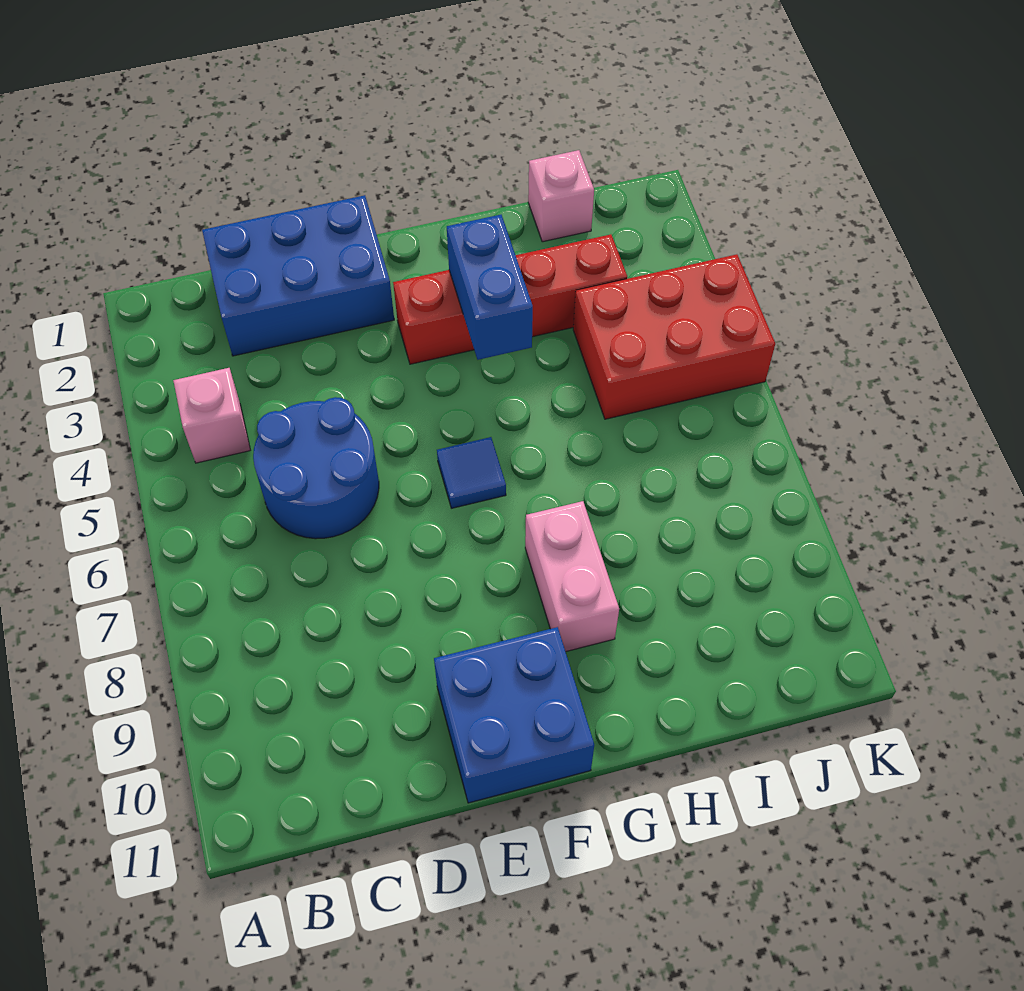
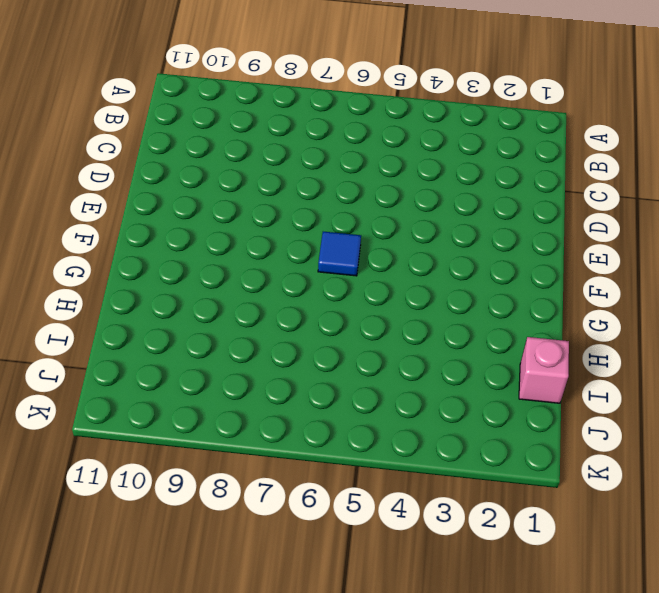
none -> pink brick B4 level 1
none -> blue brick C1:E2 level 1

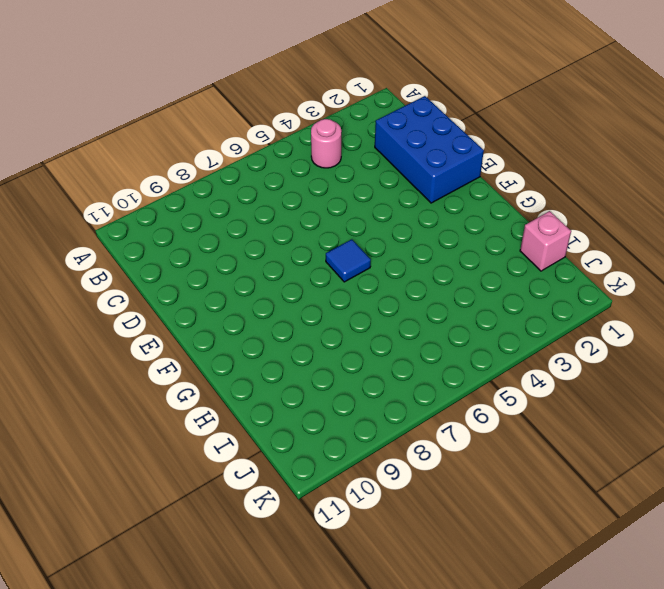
pink round brick B4 level 1 -> pink brick B4 level 1
none -> blue round brick C5:D6 level 1
none -> blue brick E10:F11 level 1

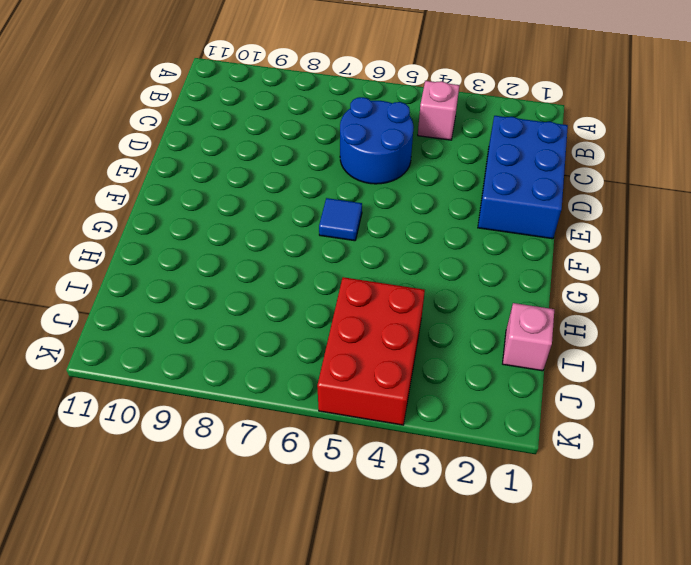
none -> blue brick E10:F11 level 1
none -> red brick F3:I3 level 1

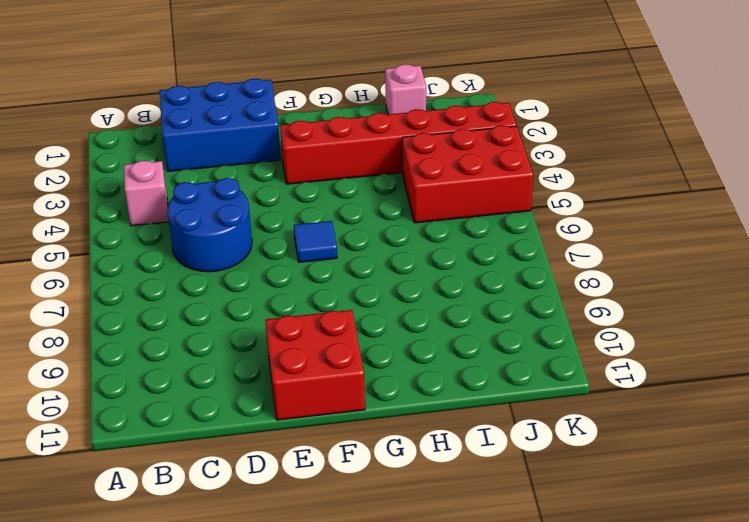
red brick E10:F11 level 1 -> blue brick E10:F11 level 1
red brick F3:K3 level 1 -> red brick F3:I3 level 1
none -> pink brick G8:G9 level 1
none -> blue brick G3:G4 level 2

